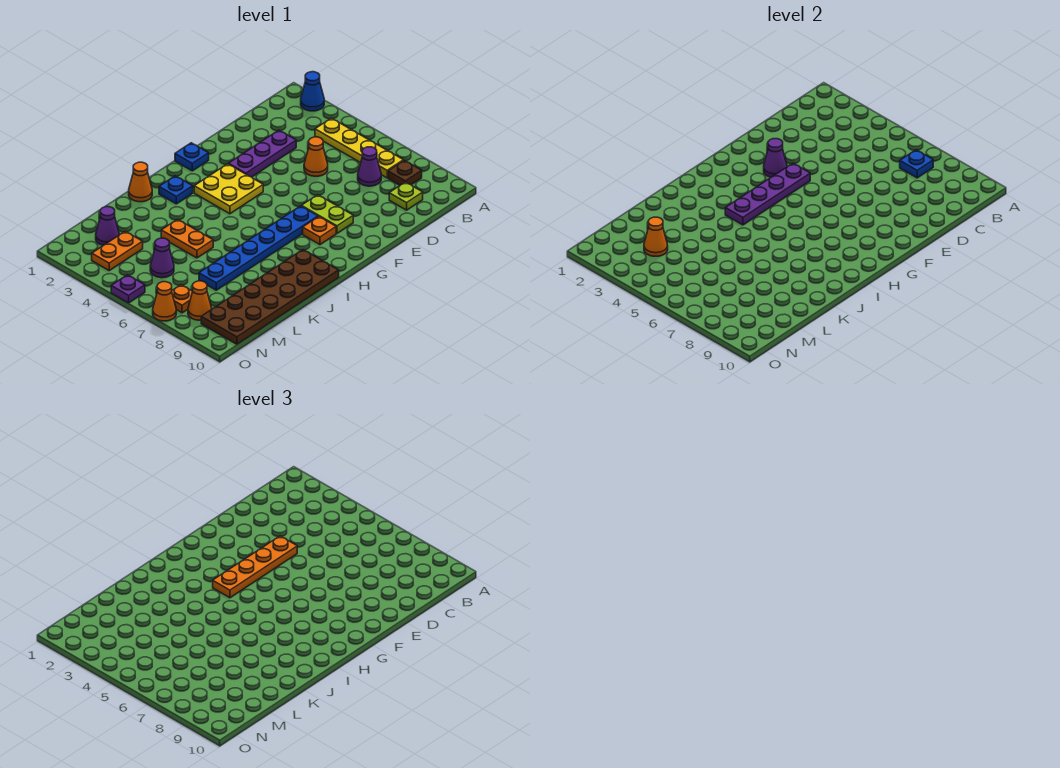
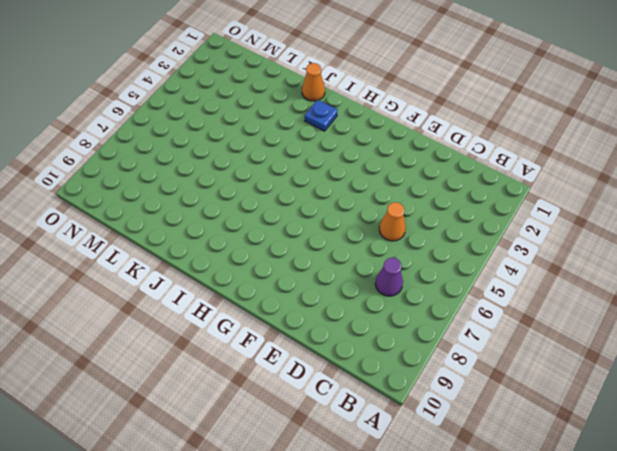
none -> blue cone A2 level 1
none -> yellow plate B4:B7 level 1
none -> brown plate B8 level 1

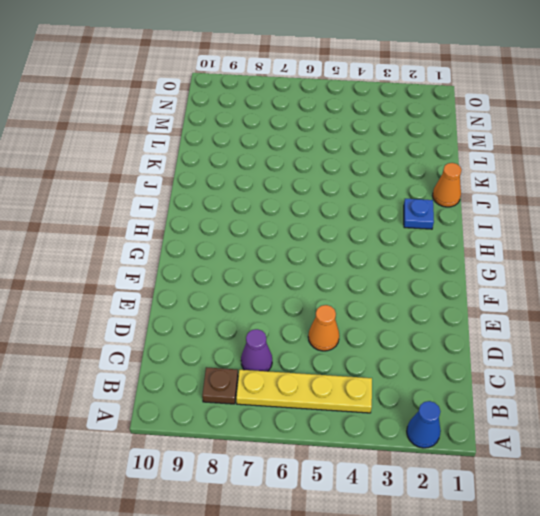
none -> lime plate C9 level 1
none -> purple plate D3:F3 level 1
none -> lime plate F7:F8 level 1

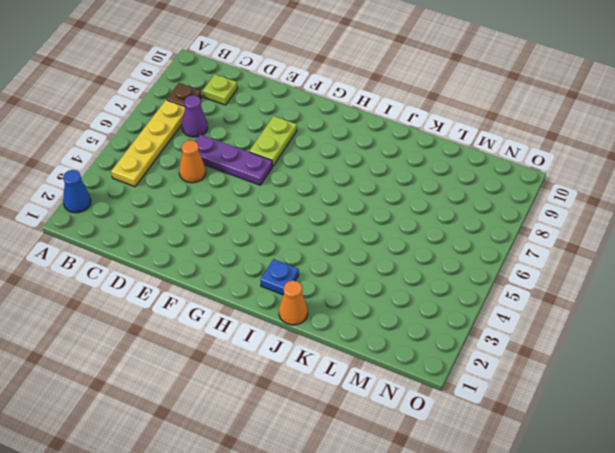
purple plate D6:F6 level 1 -> purple plate D3:F3 level 1
none -> blue plate G1 level 1
none -> yellow plate G3:H4 level 1
none -> blue plate G7:L7 level 1

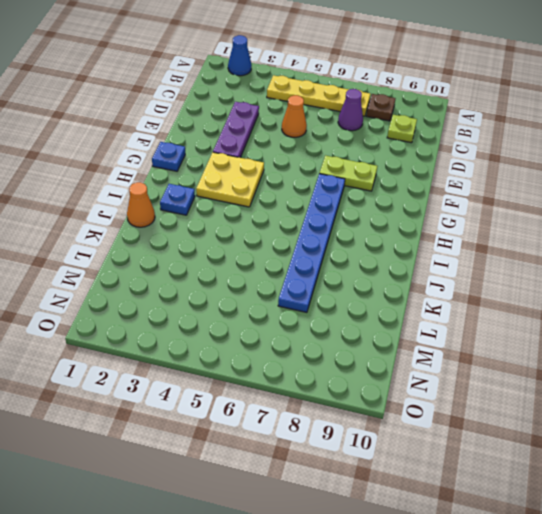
none -> orange plate G8 level 1
none -> brown plate I9:N10 level 1
none -> orange plate K4:K5 level 1

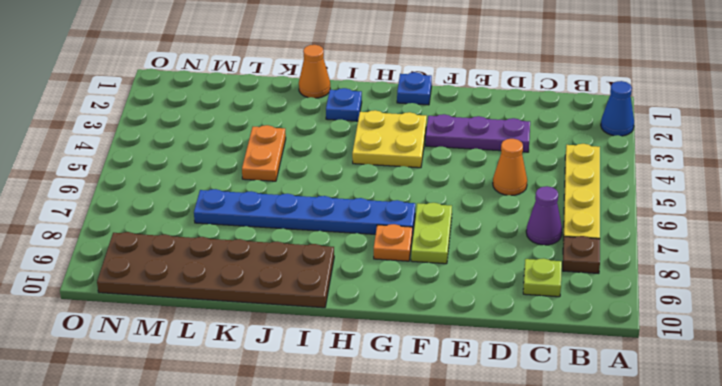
none -> purple cone M2 level 1
none -> orange plate M3:N3 level 1
none -> purple cone M5 level 1

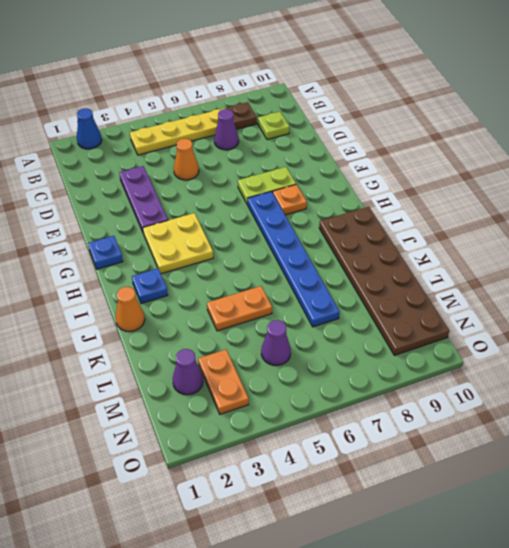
none -> orange plate N7 level 1
none -> orange cone N8 level 1
none -> purple plate O5 level 1

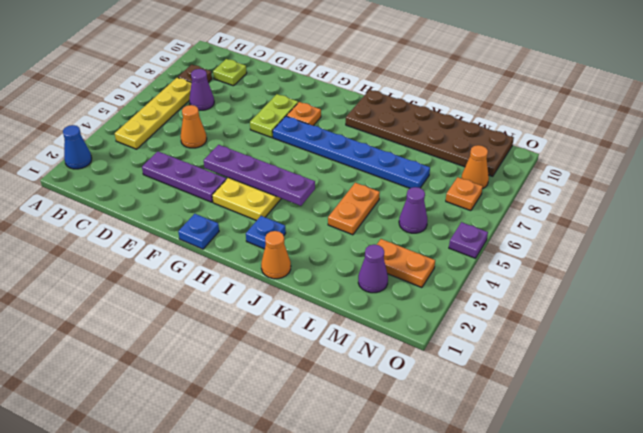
none -> orange cone O7 level 1
none -> blue plate B7 level 2
none -> purple cone F3 level 2

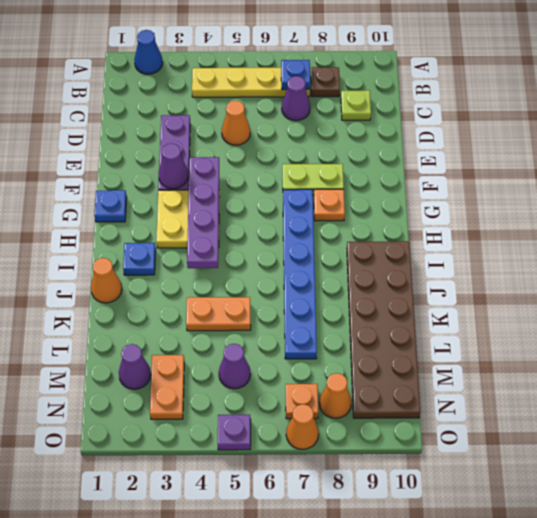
none -> orange cone M3 level 2
none -> orange plate E4:H4 level 3

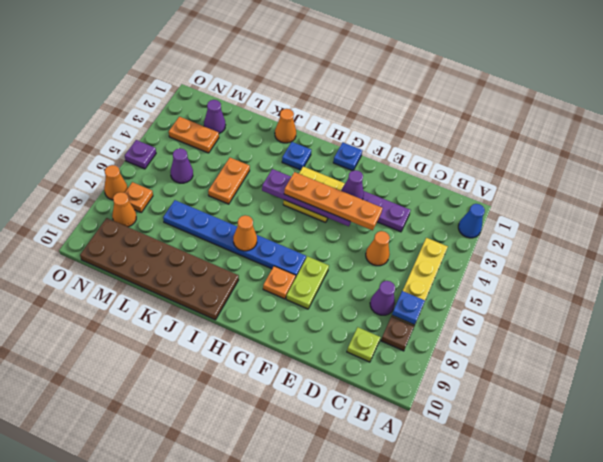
orange cone I7 level 2 -> orange cone M3 level 2

